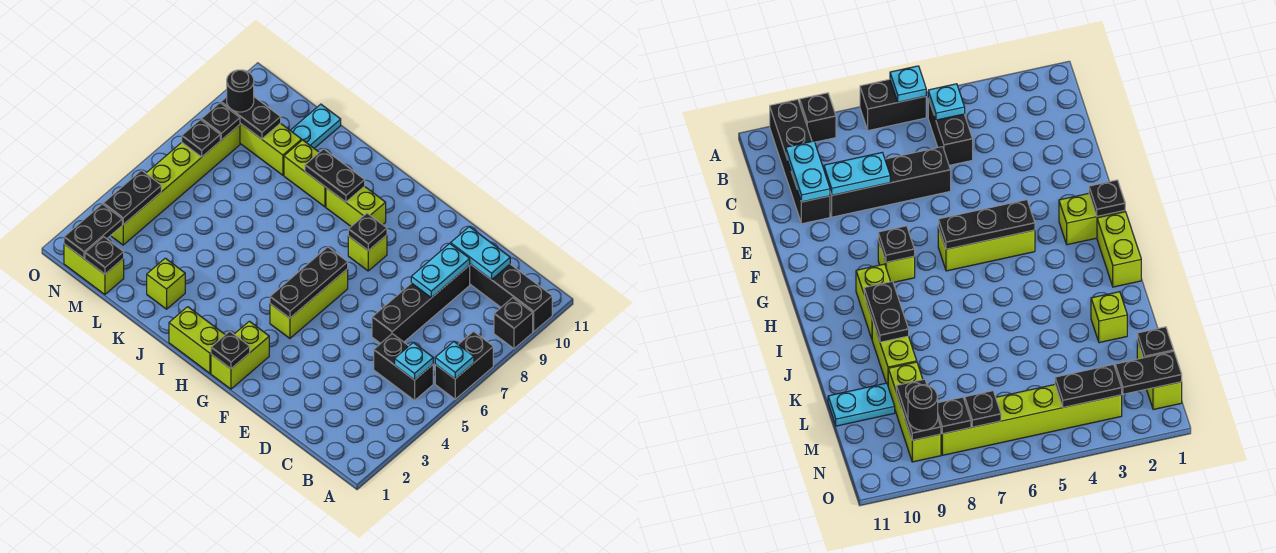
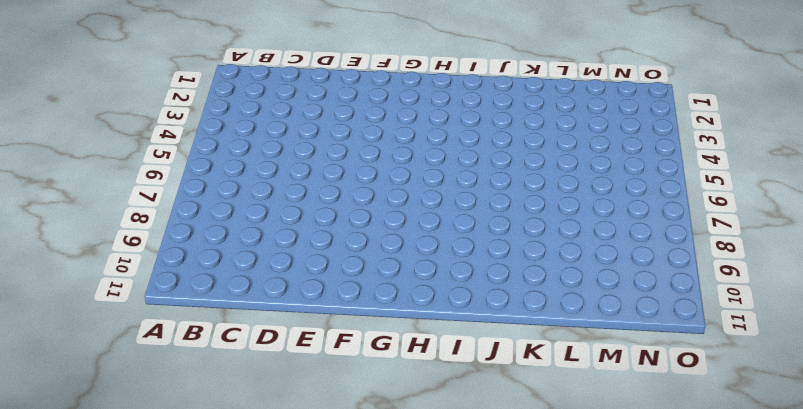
none -> black brick A6:A7 level 1
none -> black brick A9 level 1
none -> black brick A10:D10 level 1
none -> black brick B5:C5 level 1

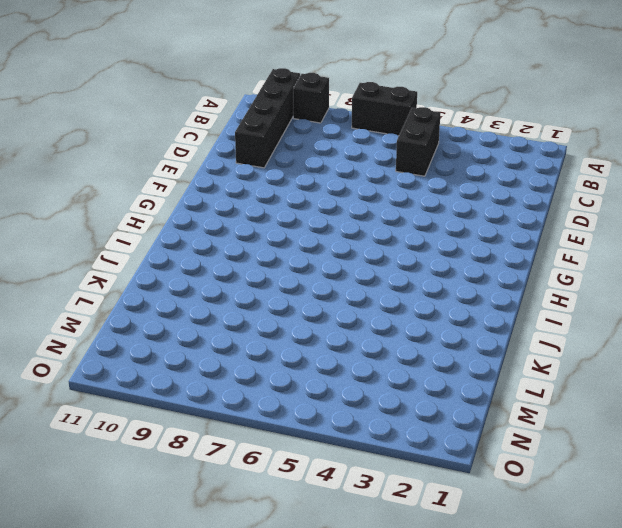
none -> black brick D6:D9 level 1
none -> lime brick G1:G2 level 1
none -> lime brick G4:G6 level 1
none -> lime brick G8 level 1

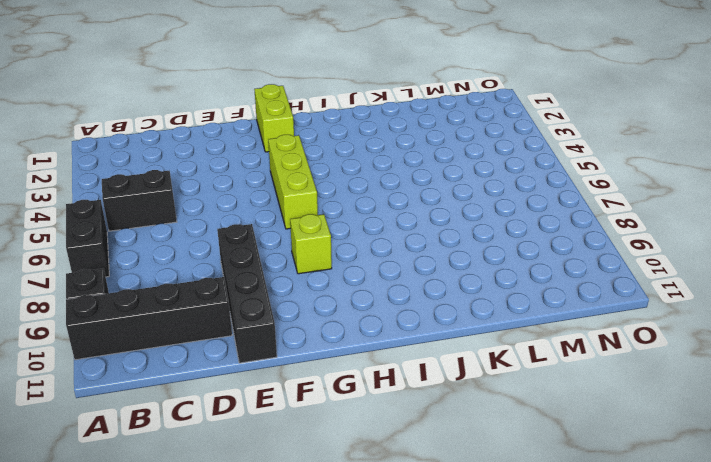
black brick E8:E11 level 1 -> black brick D6:D9 level 1
none -> lime brick H1:I1 level 1
none -> lime brick H9:I9 level 1
none -> lime brick J9:K9 level 1
none -> lime brick K2 level 1

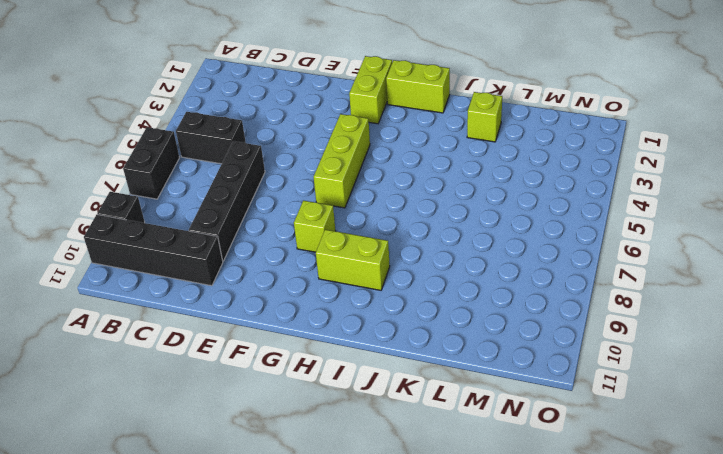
none -> lime brick J9:K9 level 1
none -> lime brick L9:N9 level 1
none -> cyan plate L10:L11 level 1
none -> lime brick M1:N1 level 1

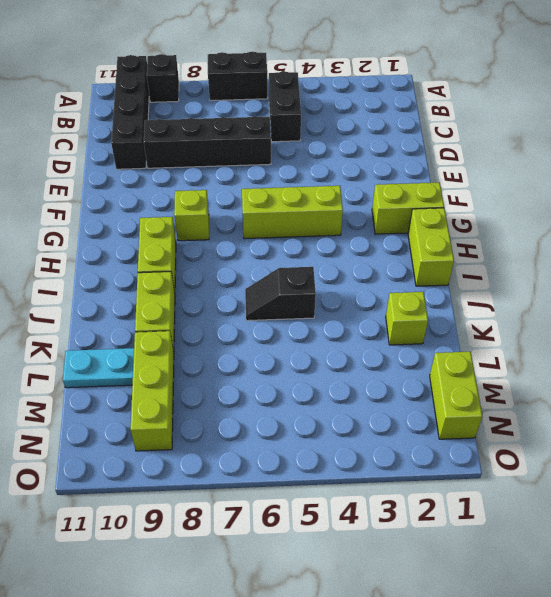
black slope J5:J6 level 1 top 5 -> none
none -> lime brick N3:N8 level 1
none -> cyan plate A6 level 2
none -> cyan plate B5 level 2
none -> cyan plate C10:D10 level 2

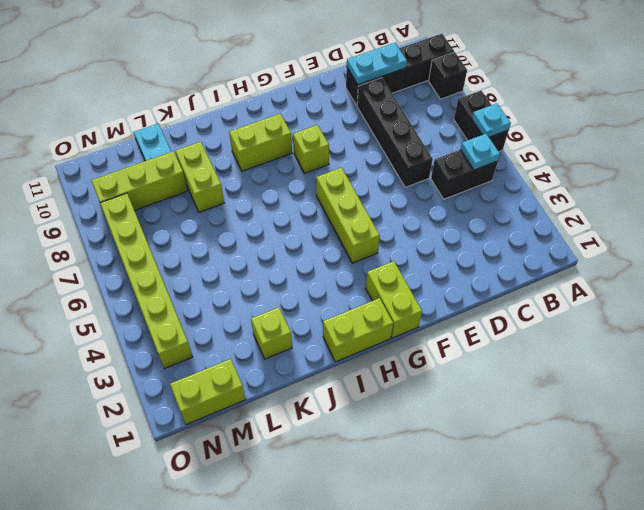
lime brick K8:K9 level 1 -> lime brick J9:K9 level 1
none -> cyan plate D8:D9 level 2
none -> black plate G1 level 2
none -> black plate G4:G6 level 2
none -> black plate G8 level 2

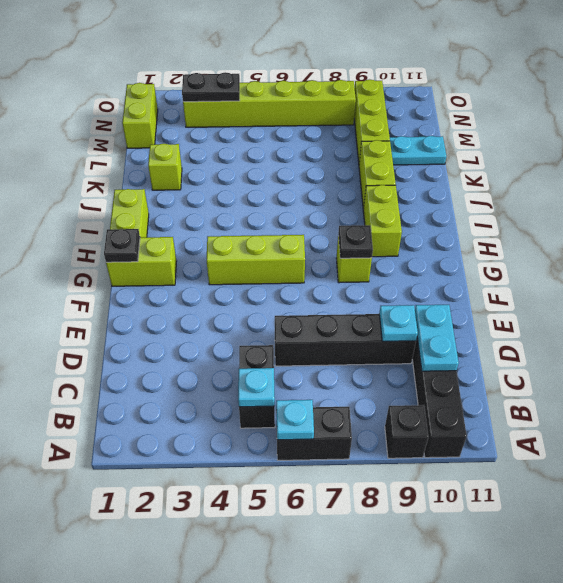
cyan plate D9 level 2 -> cyan plate D8:D9 level 2
none -> black plate G4:G6 level 2
none -> black plate I9:J9 level 2
none -> black plate M1 level 2
none -> black plate M9:N9 level 2

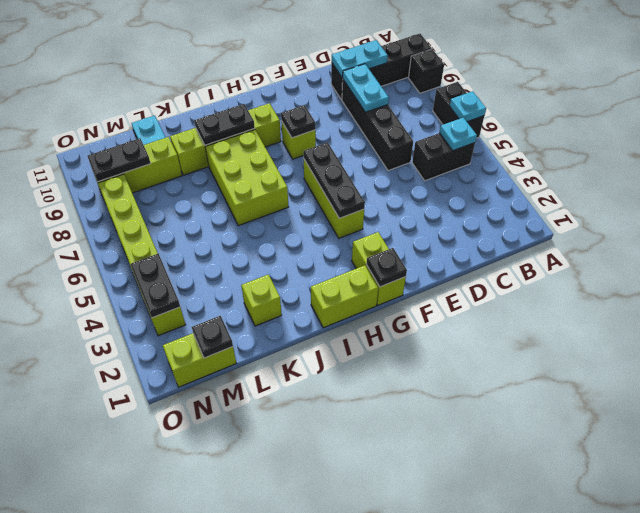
lime brick I6:J8 level 1 -> none
none -> black plate N1:N2 level 2
none -> black plate N7 level 2
none -> black plate N8 level 2
none -> black round brick N9 level 3

